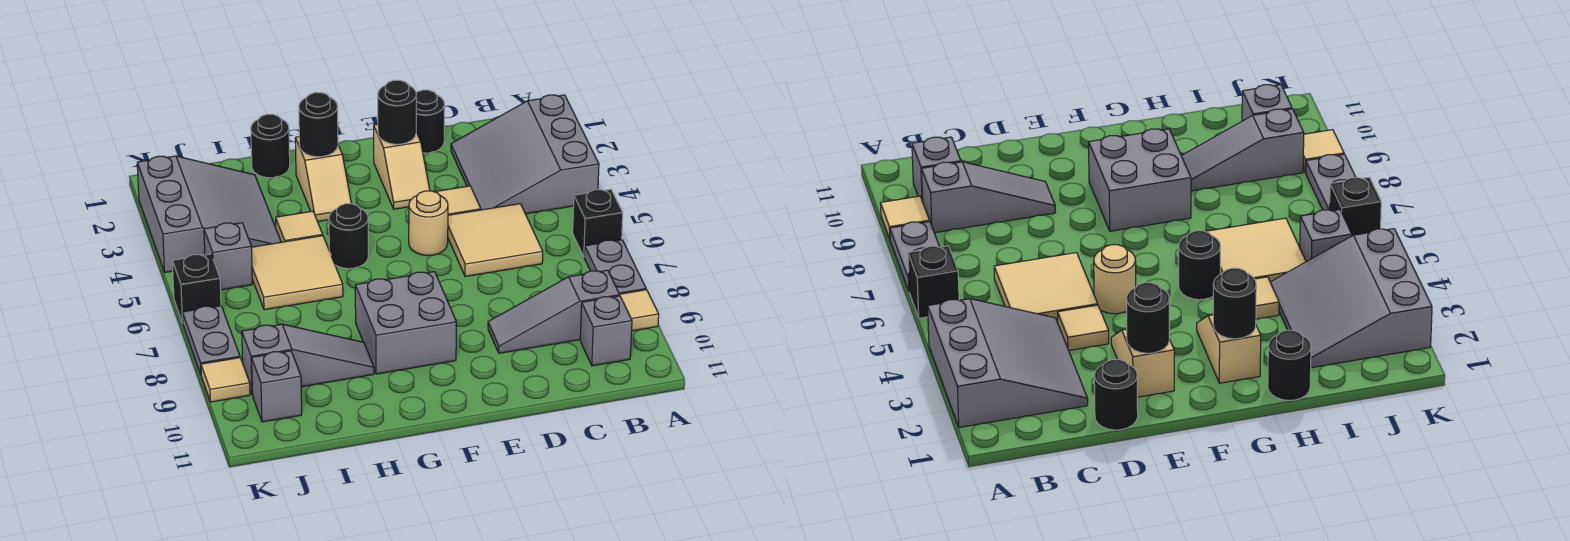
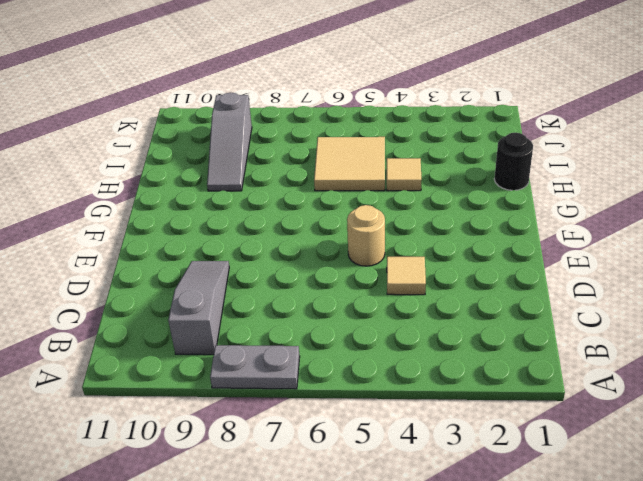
none -> grey slope A2:C4 level 1 top A
none -> black brick A6 level 1
none -> tan tile A9 level 1

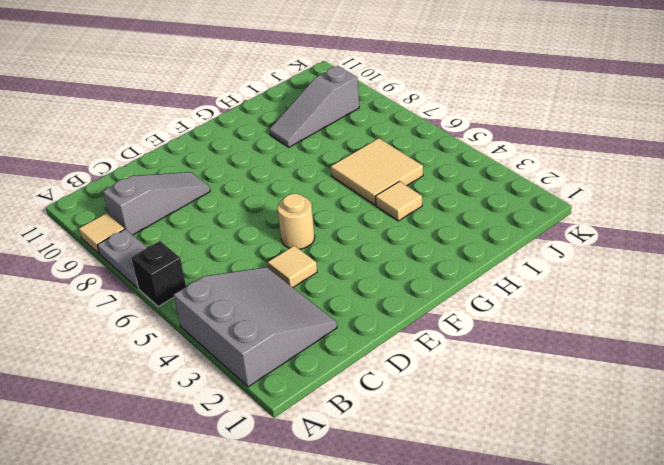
none -> grey brick B10 level 1
none -> tan tile C5:D6 level 1
none -> black round brick D1 level 1

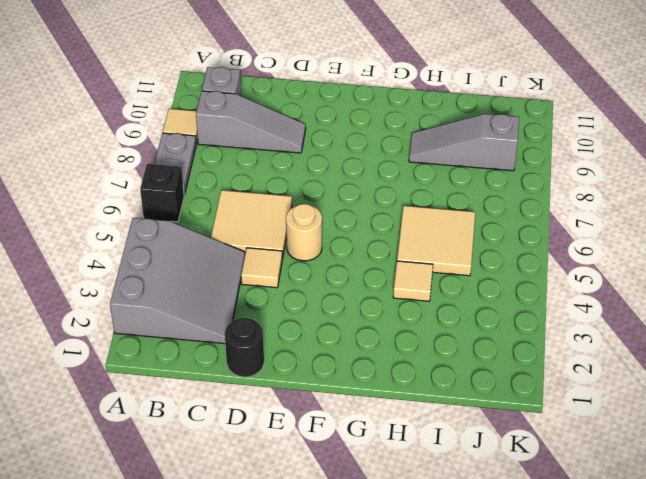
none -> tan slope E2:E3 level 1 top 2
none -> grey brick F8:G9 level 1
none -> tan slope G2:G3 level 1 top 2

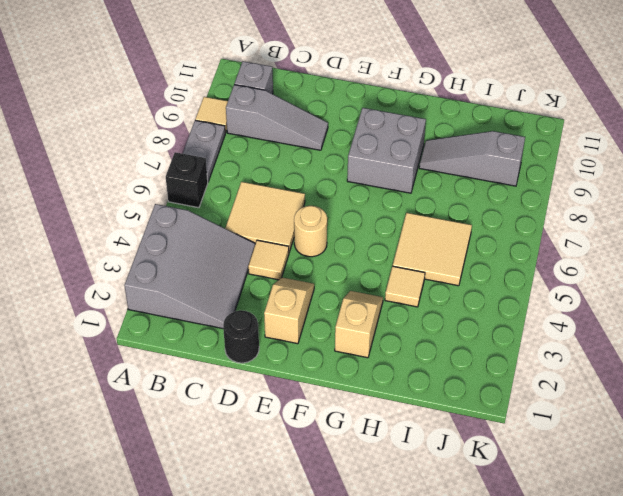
none -> black round brick G5 level 1
none -> black round brick H1 level 1
none -> grey slope I2:K4 level 1 top K

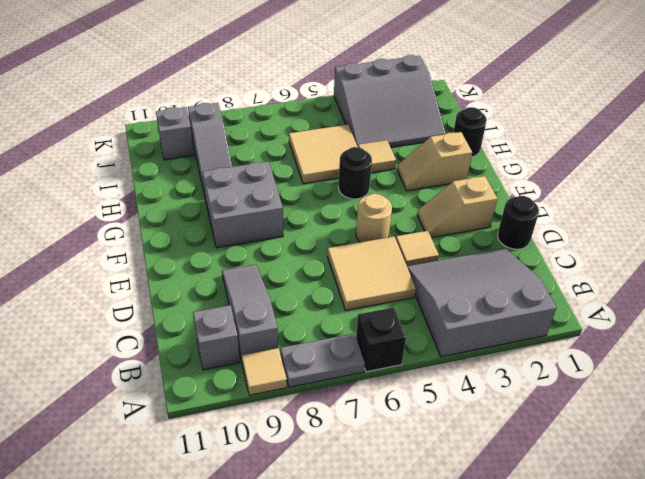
none -> grey brick J5 level 1
none -> black brick K6 level 1
none -> grey plate K7:K8 level 1

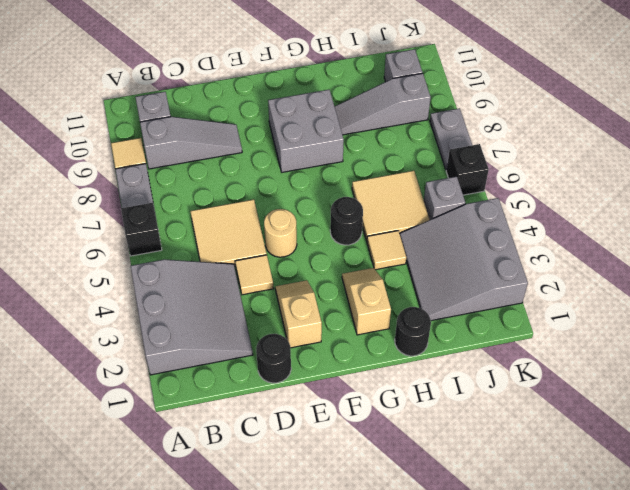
none -> tan tile K9 level 1
none -> black round brick E2 level 2
none -> black round brick G2 level 2

